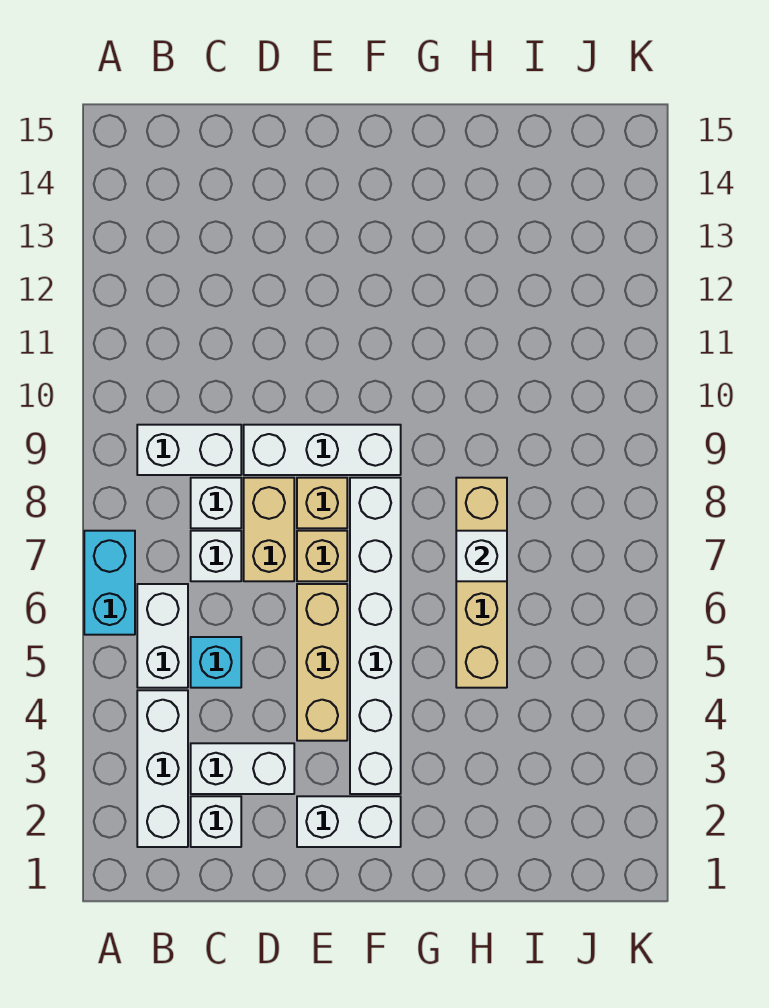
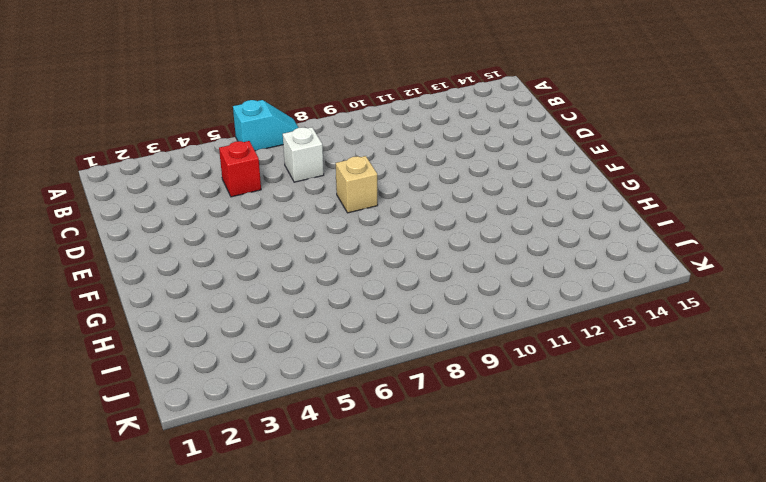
cyan slope A6:A7 level 1 top 6 -> cyan brick A6:A7 level 1
red brick C5 level 1 -> cyan brick C5 level 1
none -> white brick B2:B4 level 1
none -> white brick B5:B6 level 1
none -> white brick B9:C9 level 1

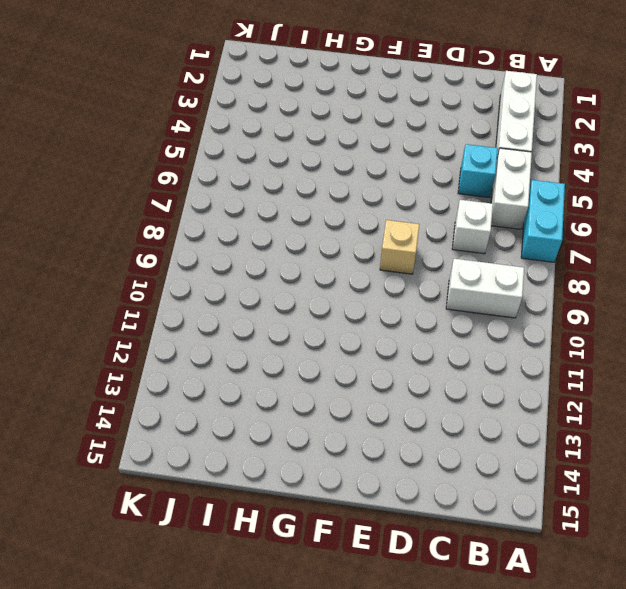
none -> white brick C2 level 1
none -> white brick C3:D3 level 1
none -> white brick C8 level 1

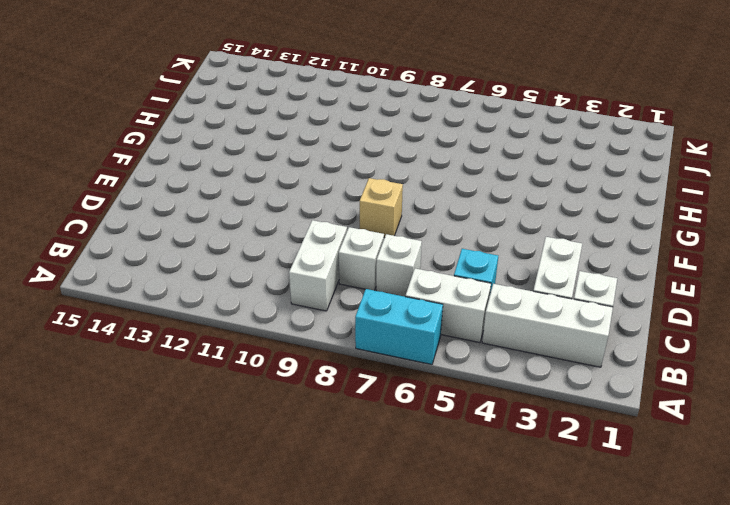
none -> tan brick D7:D8 level 1
none -> white brick D9:F9 level 1
none -> white brick E2:F2 level 1

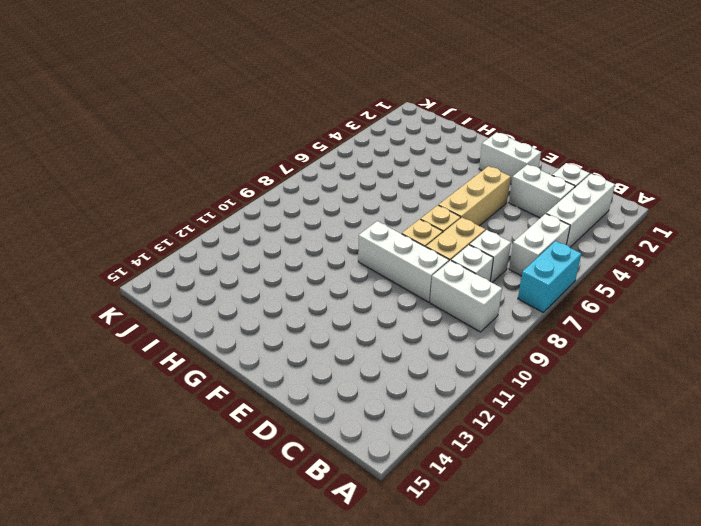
none -> cyan brick C5 level 1
none -> white brick F3:F8 level 1
none -> tan brick H5:H8 level 1

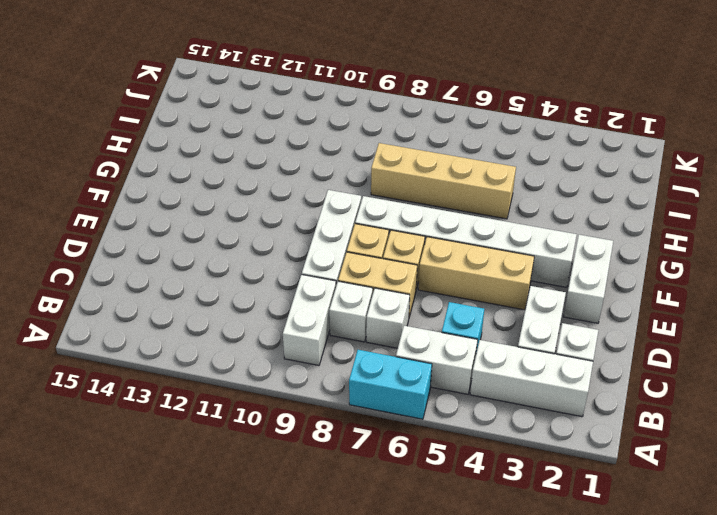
none -> white brick H7 level 2

